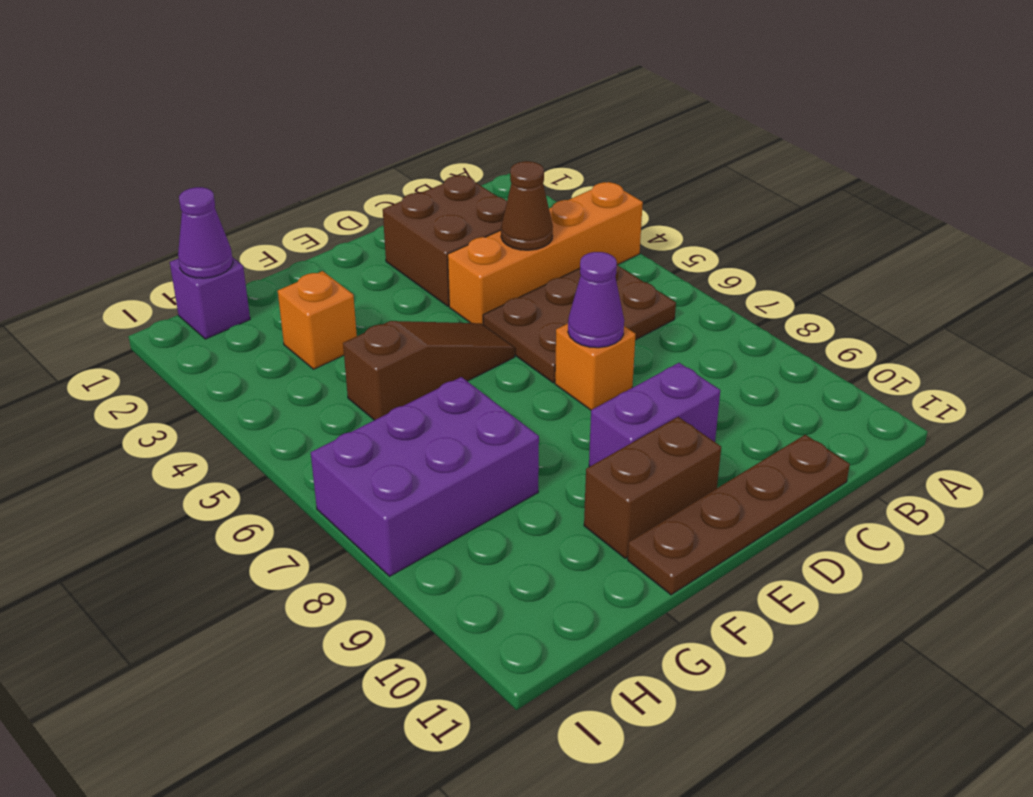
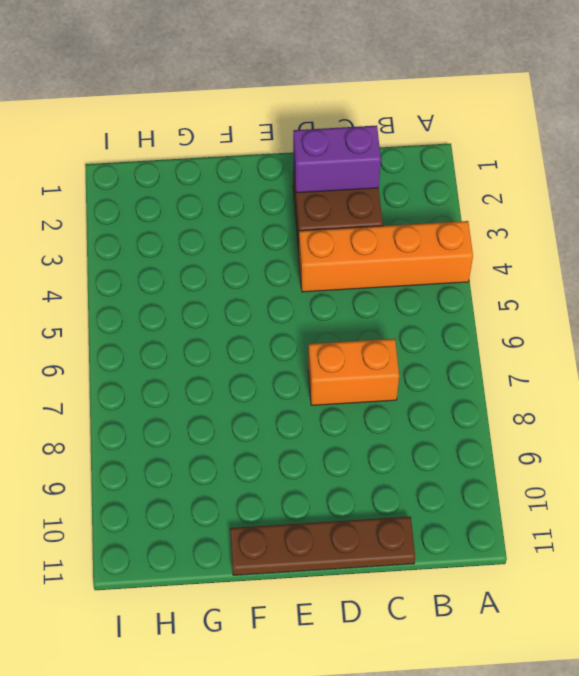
purple brick C2:D2 level 2 -> purple brick D9:E9 level 1
orange brick C7:D7 level 1 -> orange brick D7 level 1
none -> brown plate B5:D6 level 1
none -> brown slope E5:G5 level 1 top G
none -> brown brick E10:F10 level 1

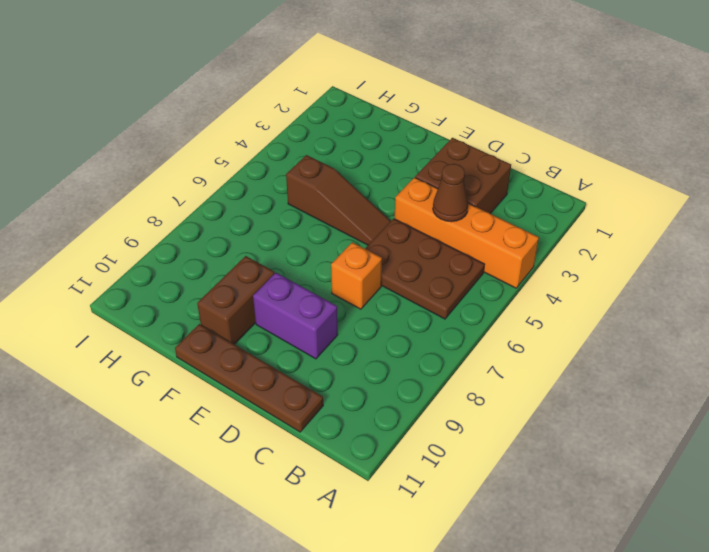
brown brick F9:F10 level 1 -> brown brick E10:F10 level 1
none -> orange brick G3 level 1
none -> purple brick G7:I8 level 1
none -> purple brick H1 level 1

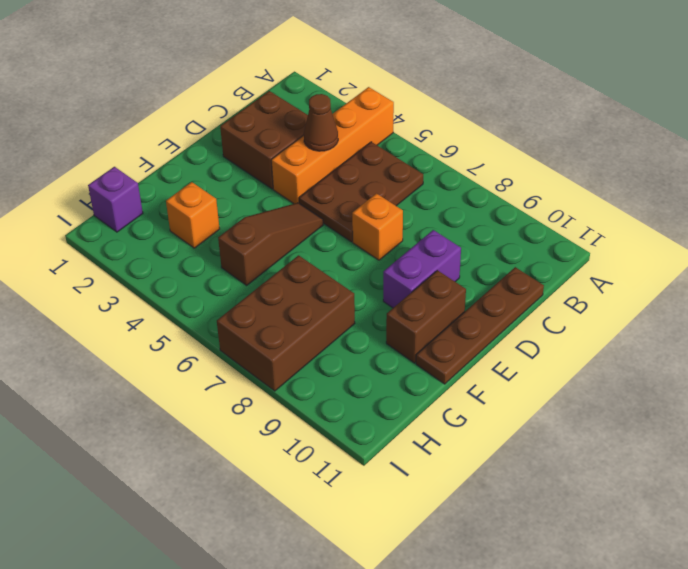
brown brick G7:I8 level 1 -> purple brick G7:I8 level 1
none -> purple cone D7 level 2
none -> purple cone H1 level 2

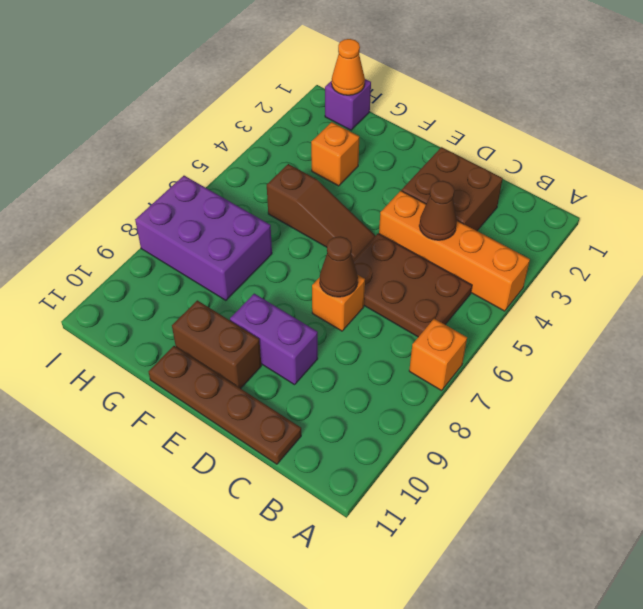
orange brick A7 level 1 -> none
brown cone D7 level 2 -> purple cone D7 level 2
orange cone H1 level 2 -> purple cone H1 level 2

